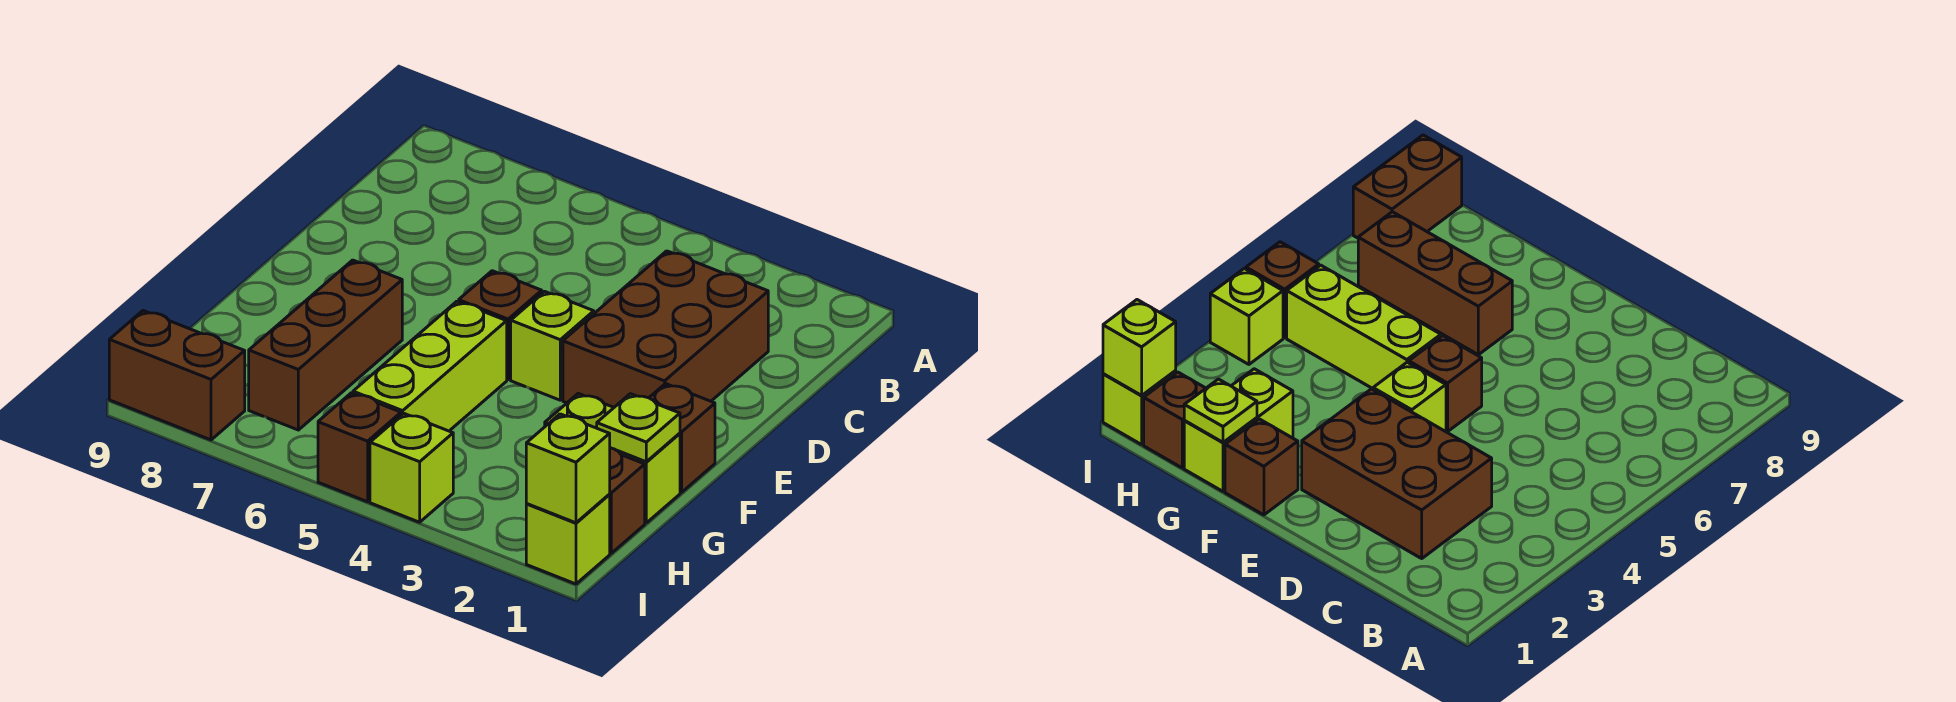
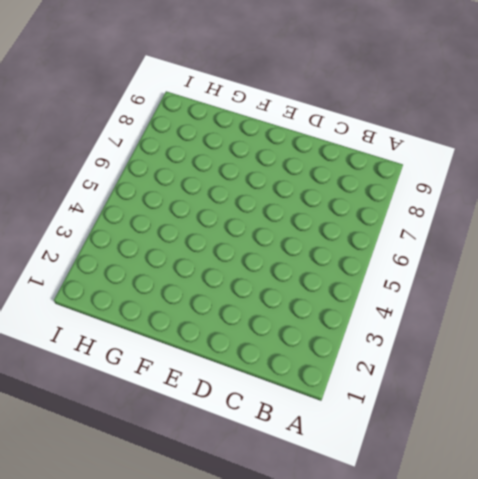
none -> brown brick C2:E3 level 1
none -> lime brick E4 level 1
none -> brown brick E5 level 1

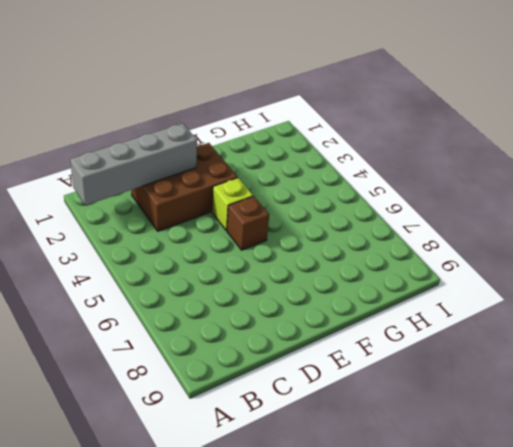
grey brick A2:D2 level 2 -> none
none -> brown brick F1 level 1
none -> lime brick F5:H5 level 1
none -> brown brick F7:H7 level 1

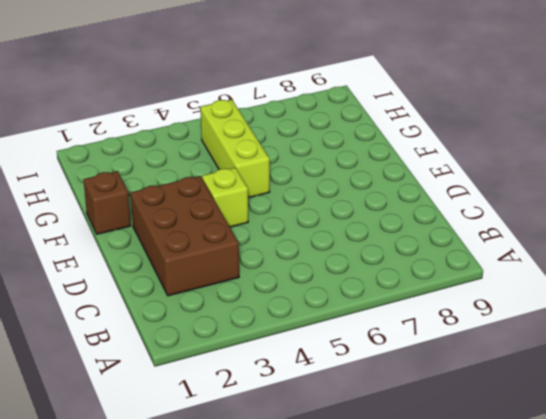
none -> brown brick E5 level 1
none -> brown brick F7:H7 level 1
none -> lime brick G1:G2 level 1

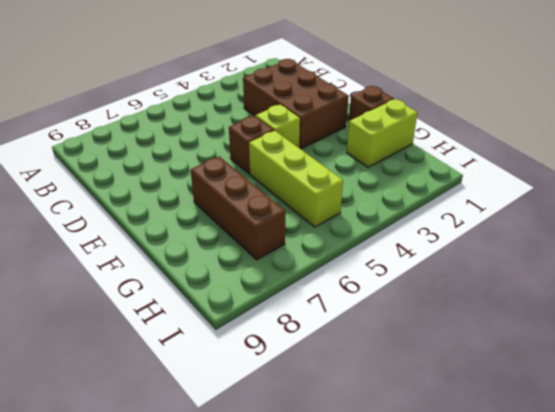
none -> brown brick H1 level 1
none -> lime brick I1 level 1
none -> lime brick I4 level 1

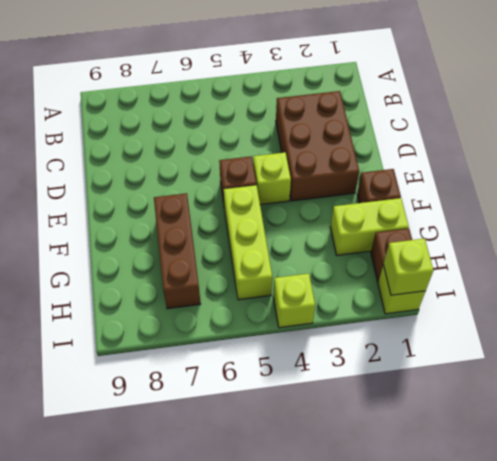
none -> brown brick I5 level 1
none -> brown brick I8:I9 level 1
none -> lime plate G1 level 2

